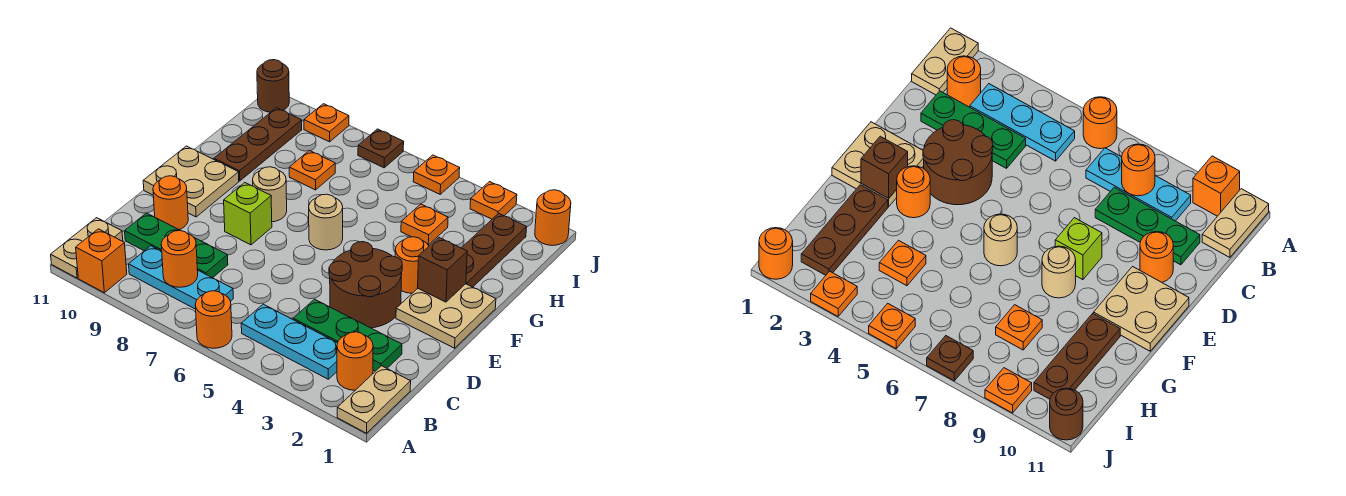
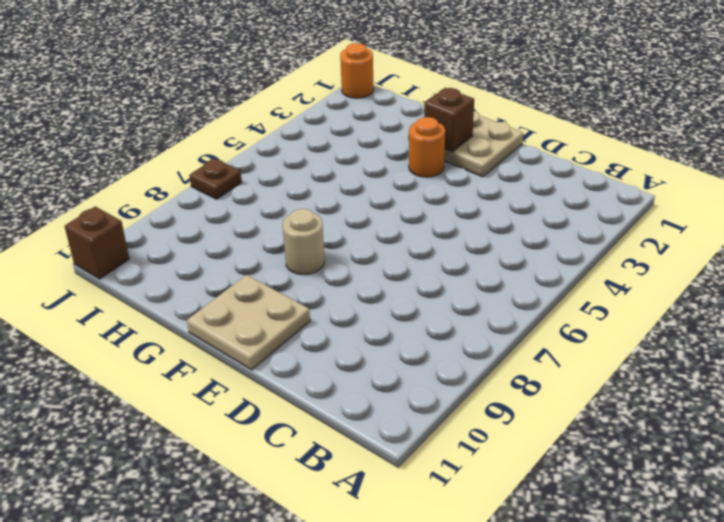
brown brick J11 level 1 -> brown round brick J11 level 1
none -> tan plate A1:B1 level 1
none -> orange round brick A6 level 1
none -> orange brick A10 level 1

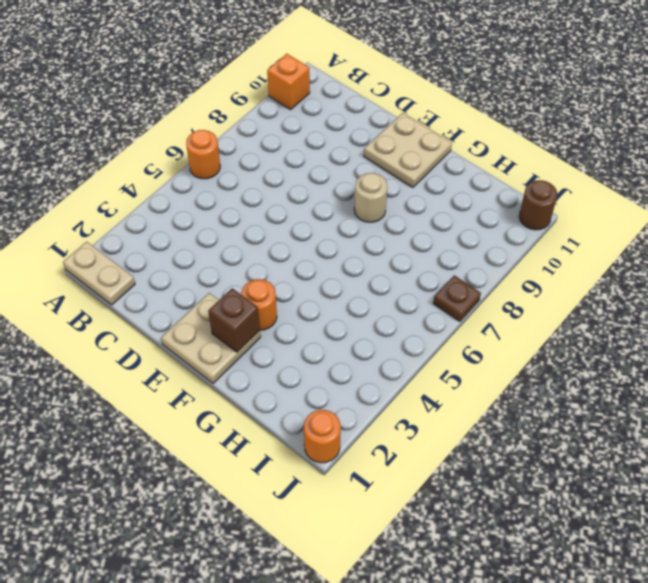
none -> tan plate A11:B11 level 1
none -> orange round brick B2 level 1
none -> cyan plate B3:B5 level 1

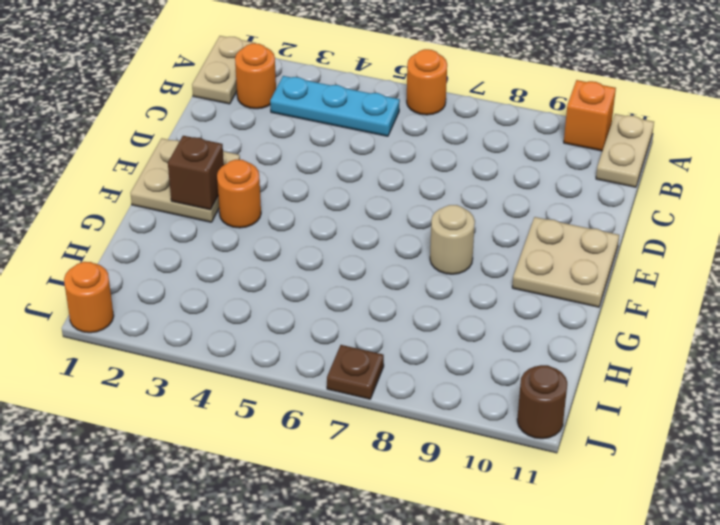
none -> cyan plate B7:B9 level 1
none -> green plate C2:C4 level 1
none -> green plate C8:C10 level 1

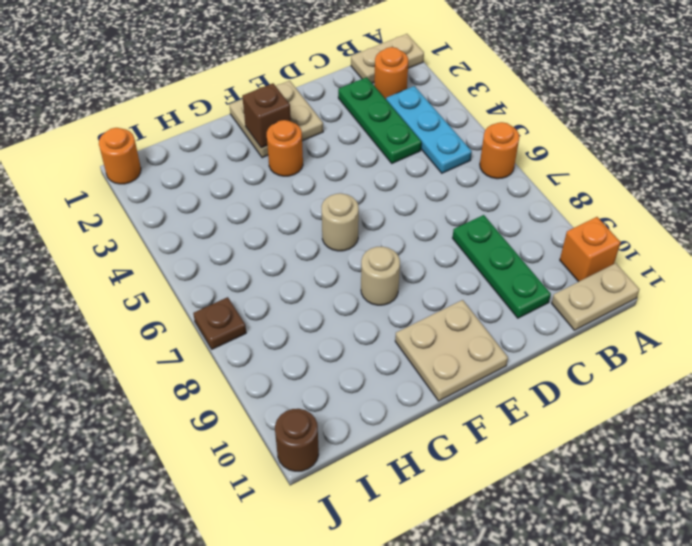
none -> cyan plate B7:B9 level 1
none -> brown round brick D3:E4 level 1
none -> orange round brick D10 level 1

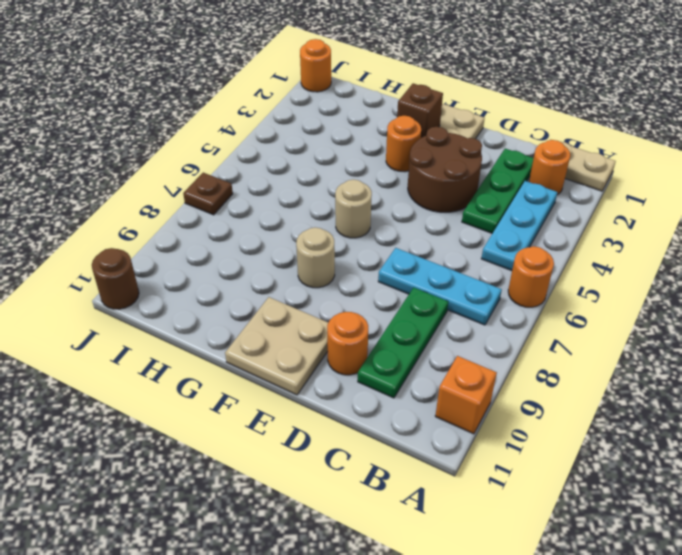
cyan plate B7:D7 level 1 -> cyan plate B7:B9 level 1
none -> tan plate A11:B11 level 1
none -> lime brick E8 level 1
none -> brown plate G2:I2 level 1

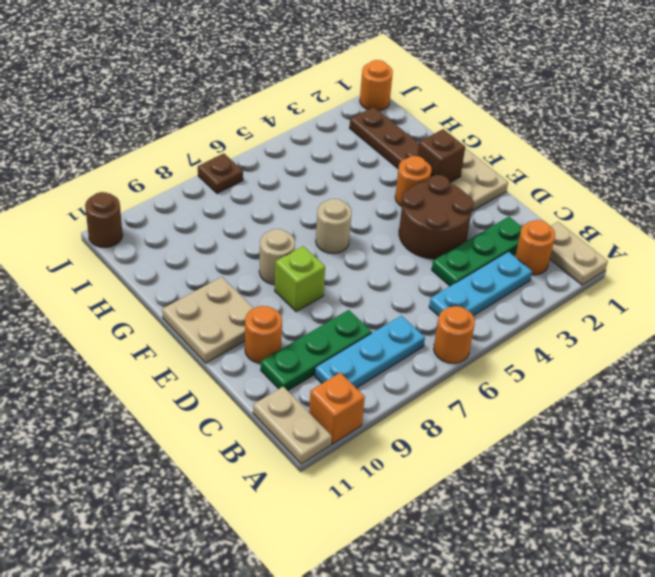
none -> brown plate G10:I10 level 1
none -> orange plate H4 level 1
none -> orange plate H8 level 1

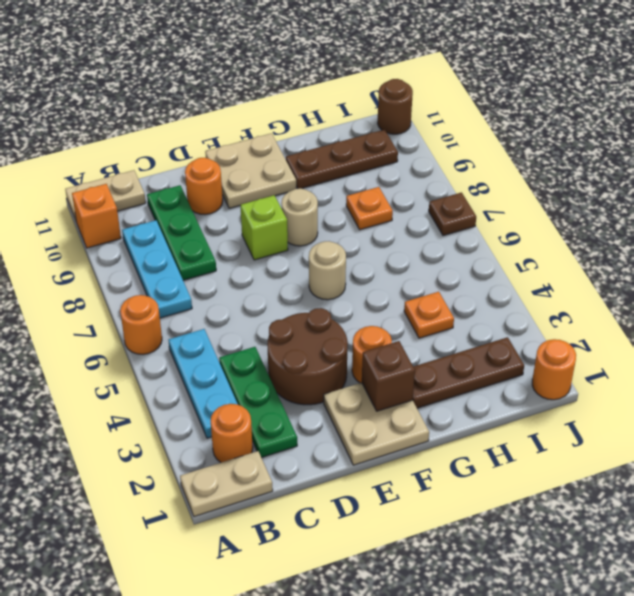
none -> orange plate J3 level 1
none -> orange plate J5 level 1
none -> orange plate J9 level 1

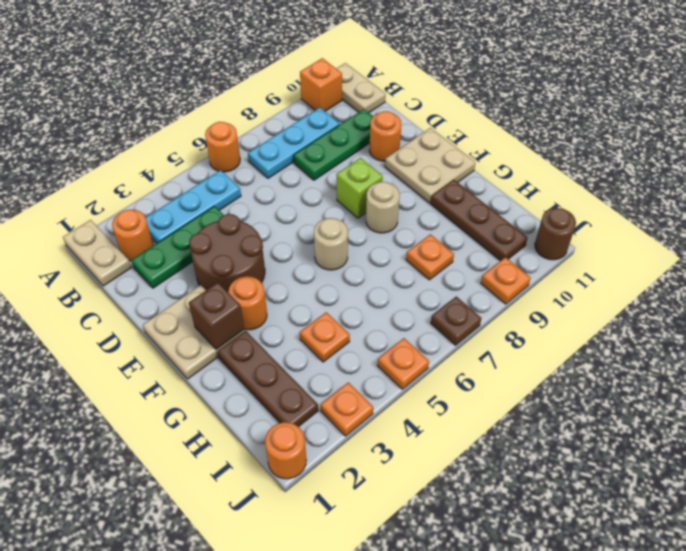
none -> orange round brick B8 level 2

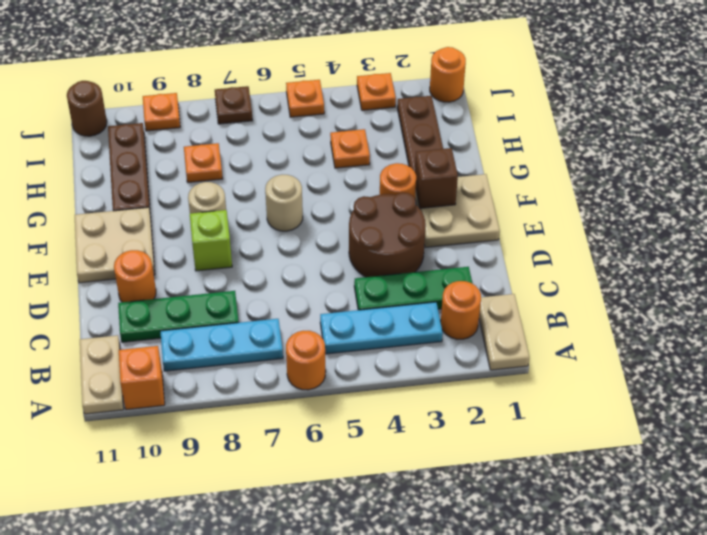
none -> orange round brick B8 level 2

